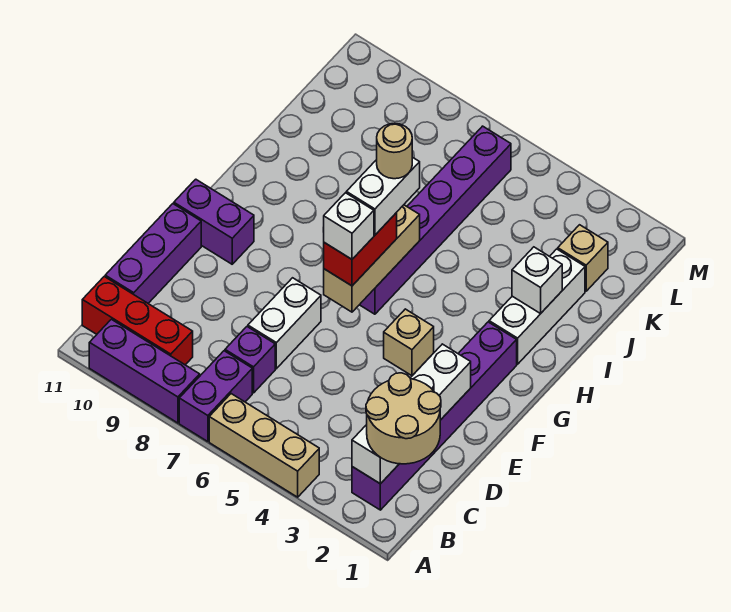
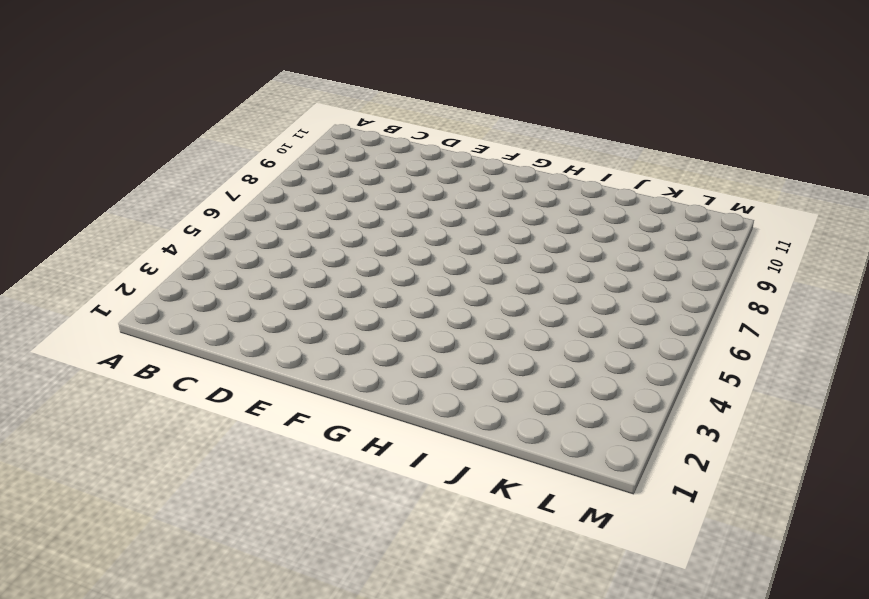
none -> tan brick A4:A6 level 1
none -> purple brick A7:B7 level 1
none -> purple brick A8:A10 level 1

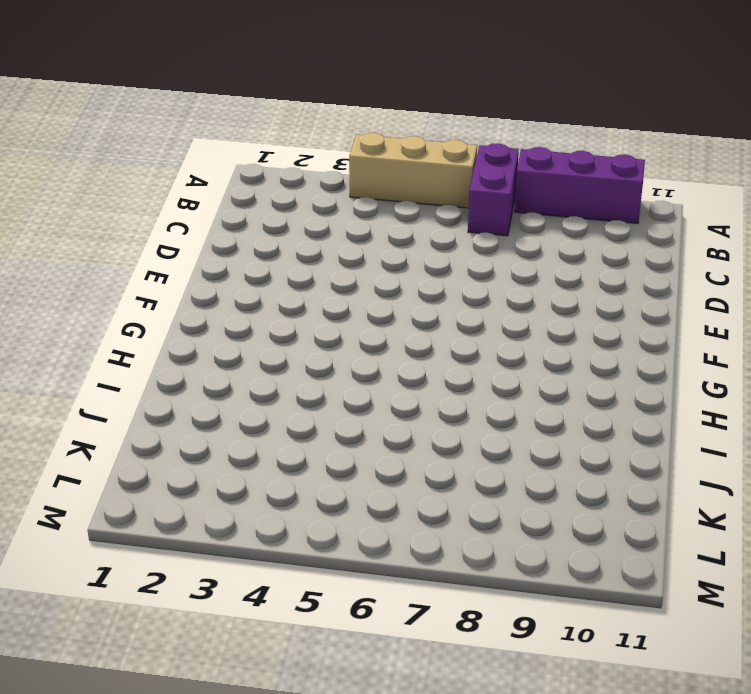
none -> purple brick B2:G2 level 1
none -> red brick B9:B11 level 1
none -> purple brick C7 level 1

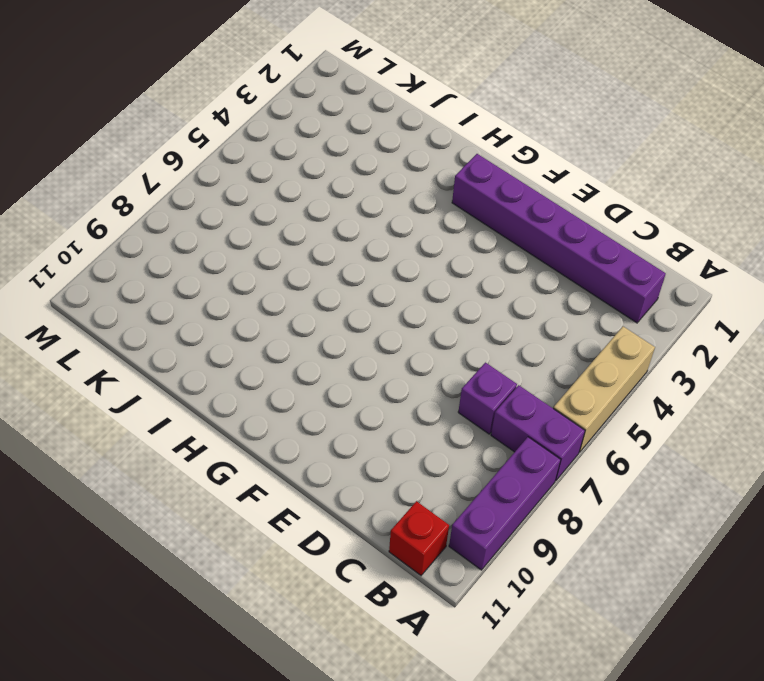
red brick B11 level 1 -> red brick B9:B11 level 1
none -> purple brick C11:E11 level 1
none -> white brick D7:E7 level 1
none -> tan brick F4 level 1

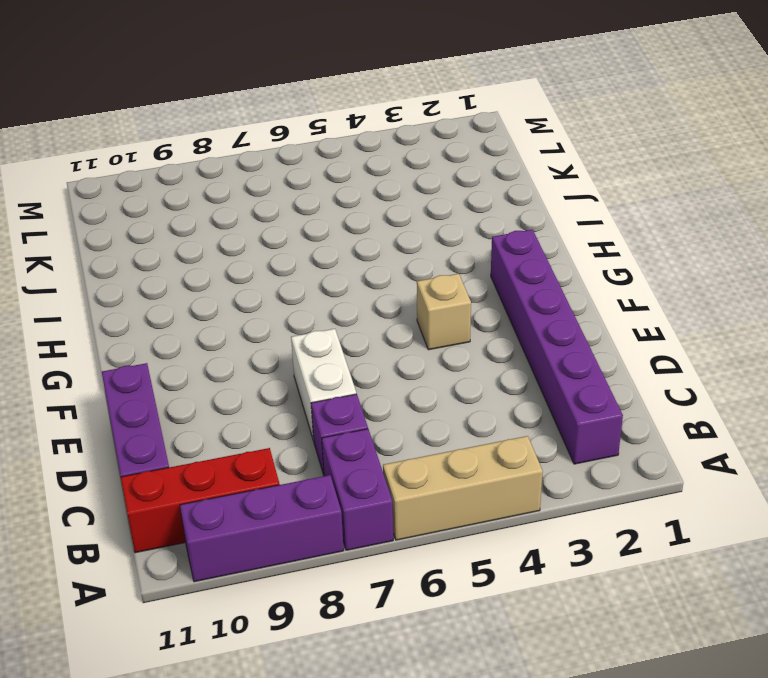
none -> purple brick F10:F11 level 1
none -> purple brick G6:L6 level 1
none -> white brick H2:J2 level 1

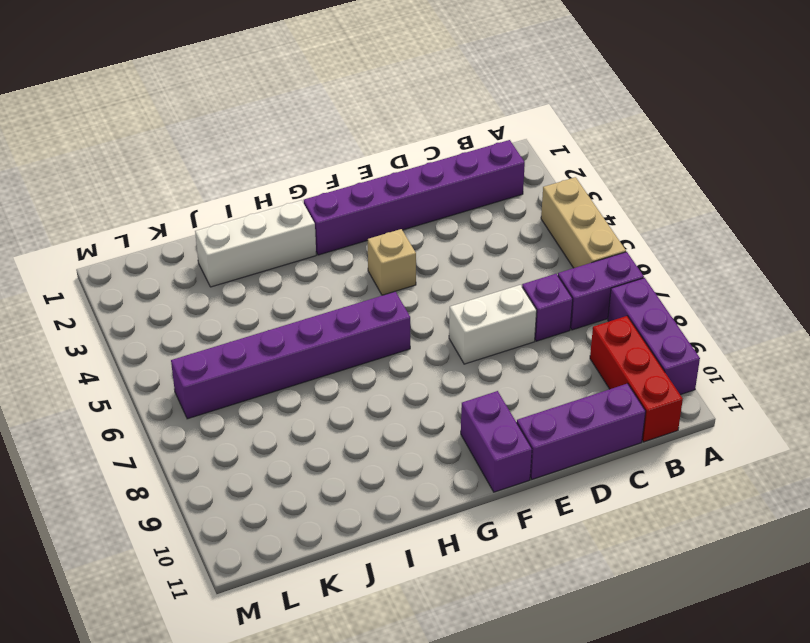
none -> tan brick K2 level 1
none -> white brick B2:E2 level 2
none -> tan brick F6:H6 level 2

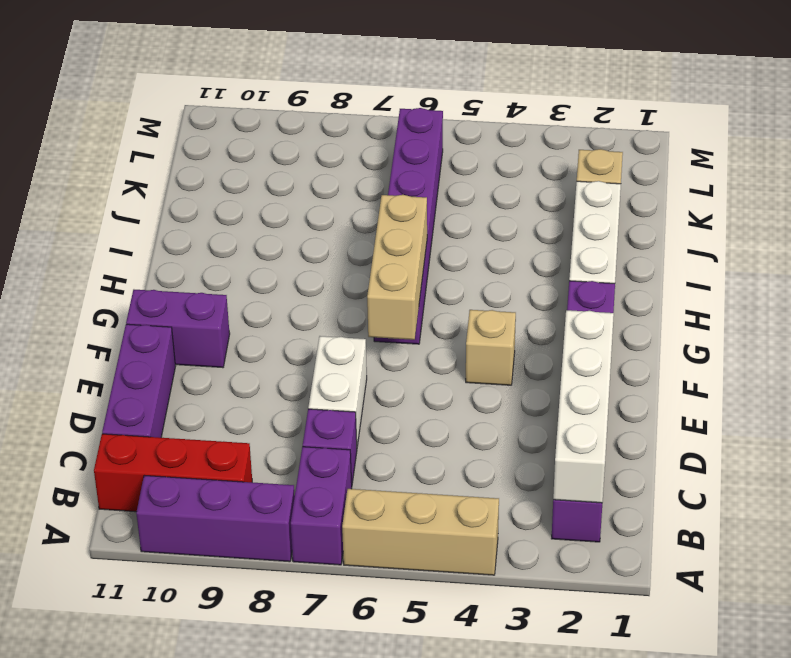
none -> white brick I2 level 2
none -> tan round brick B1:C2 level 3
none -> red brick F6:G6 level 3

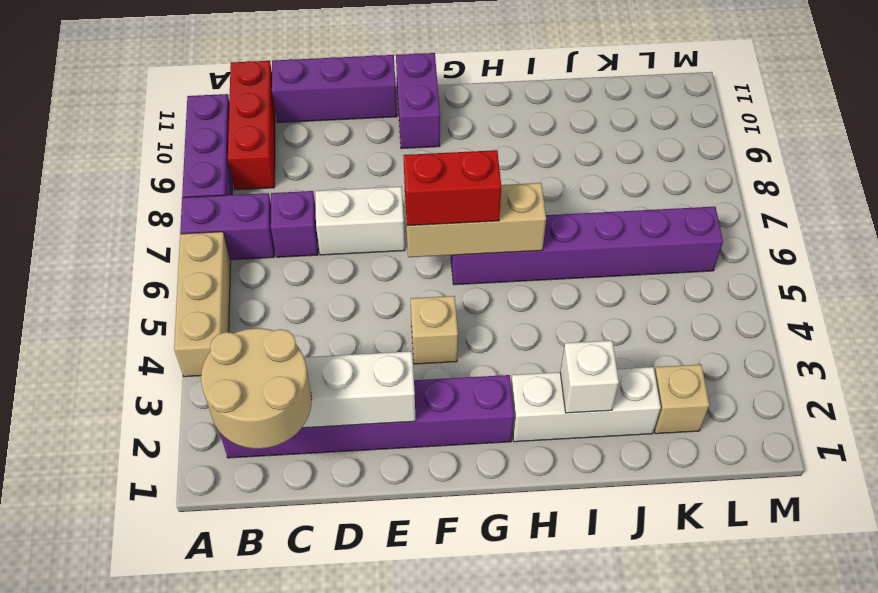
none -> white brick F6 level 4
none -> white brick G6:H6 level 4
none -> tan round brick H6 level 5

